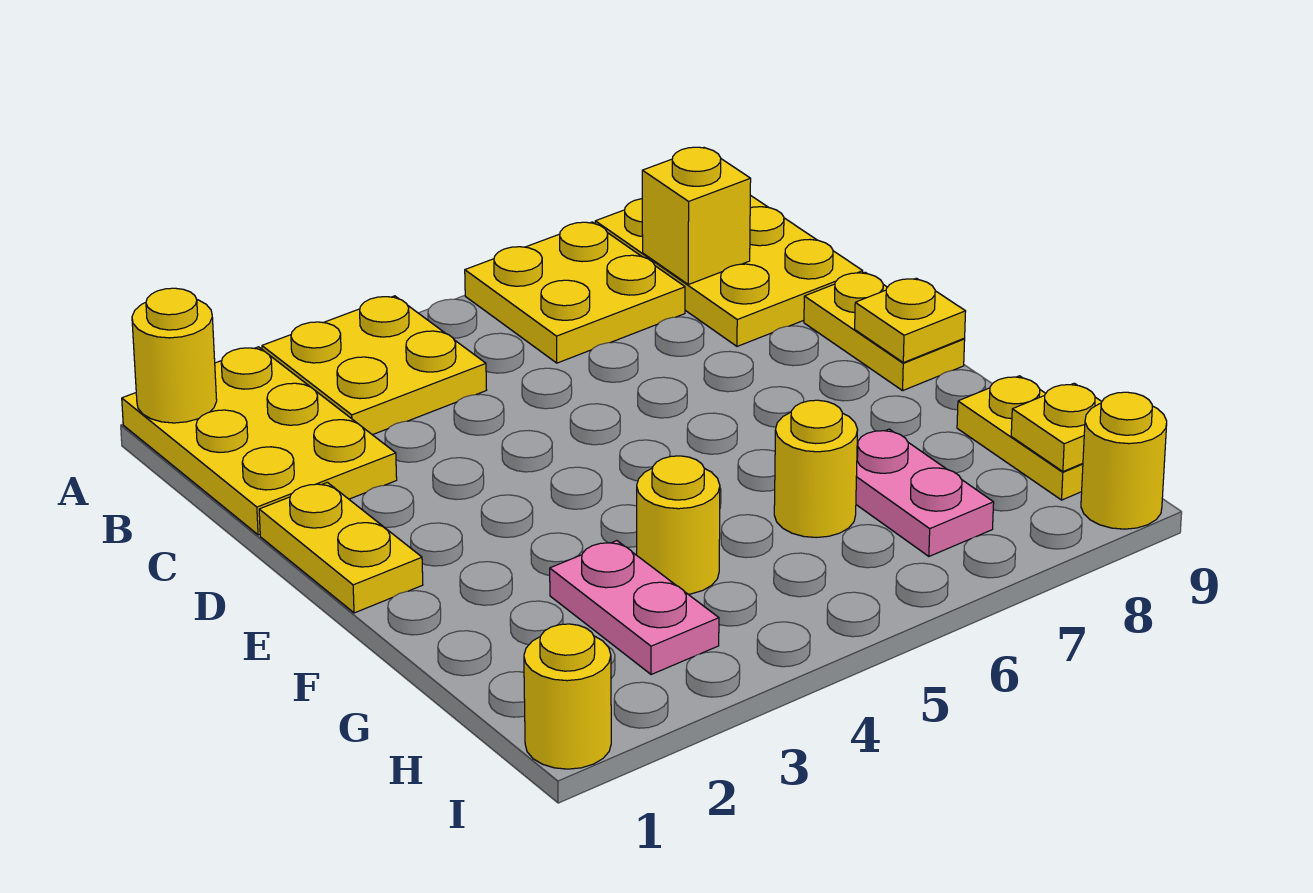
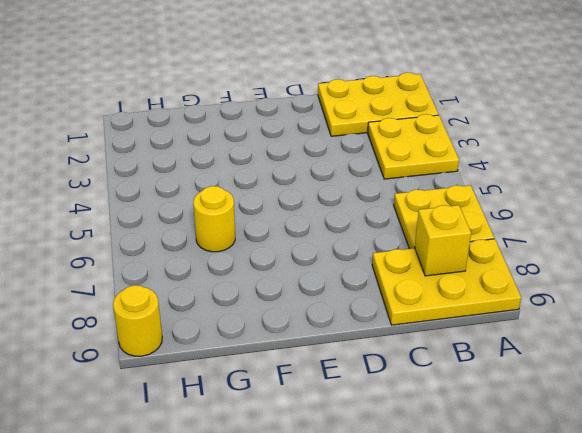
none -> yellow plate D1:E1 level 1
none -> yellow plate D9:E9 level 1
none -> pink plate G3:H3 level 1

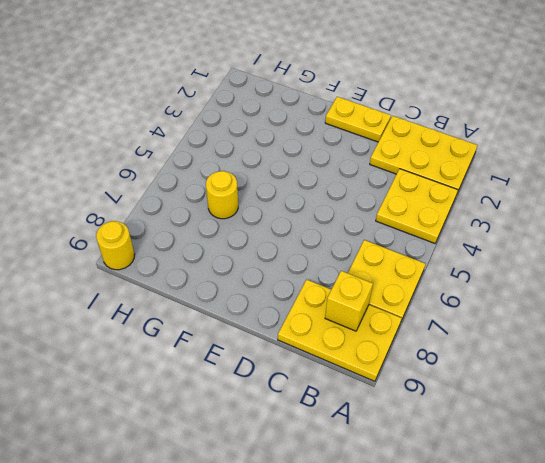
none -> yellow plate D9:E9 level 1
none -> pink plate G3:H3 level 1
none -> yellow round brick G4 level 1

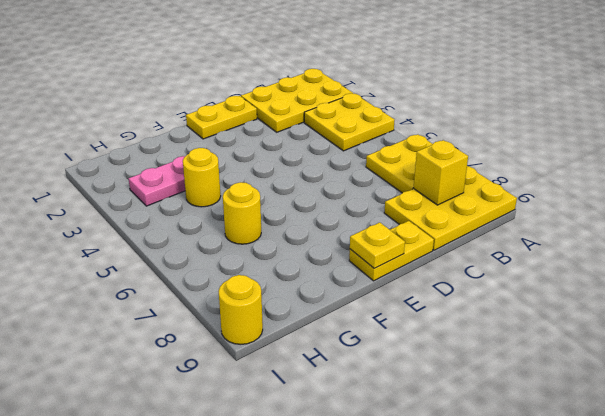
none -> pink plate G7:H7 level 1
none -> yellow plate G9:H9 level 1
none -> yellow round brick I1 level 1

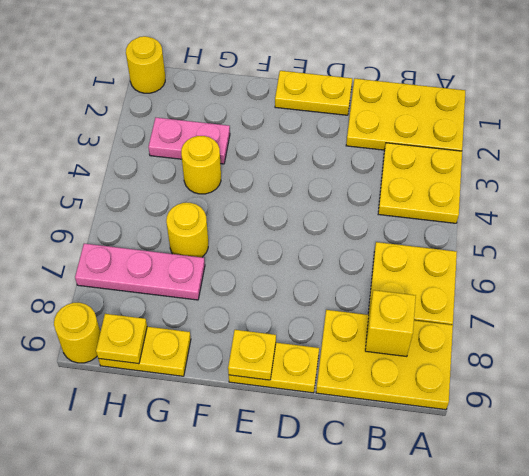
pink plate G7:I7 level 1 -> pink plate G7:H7 level 1
none -> yellow round brick A1 level 2

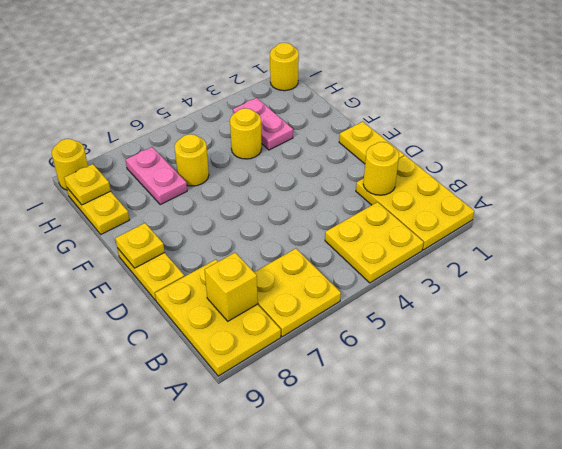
yellow round brick C2 level 2 -> yellow round brick A1 level 2

